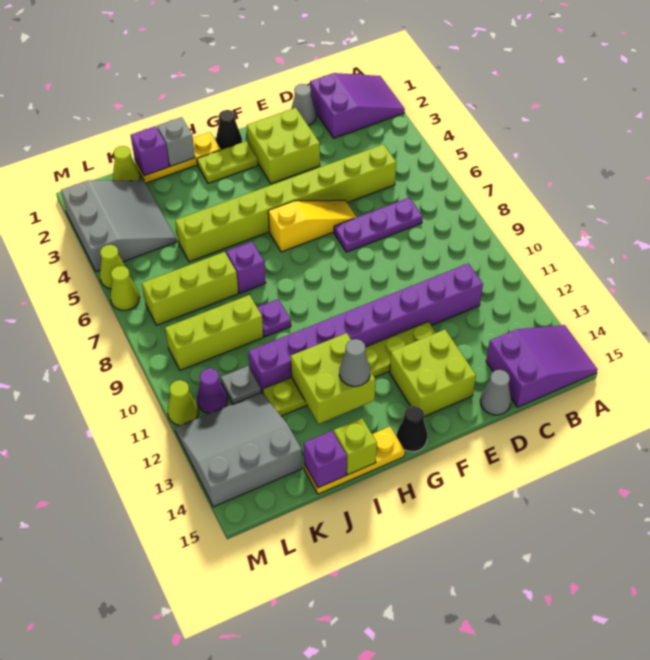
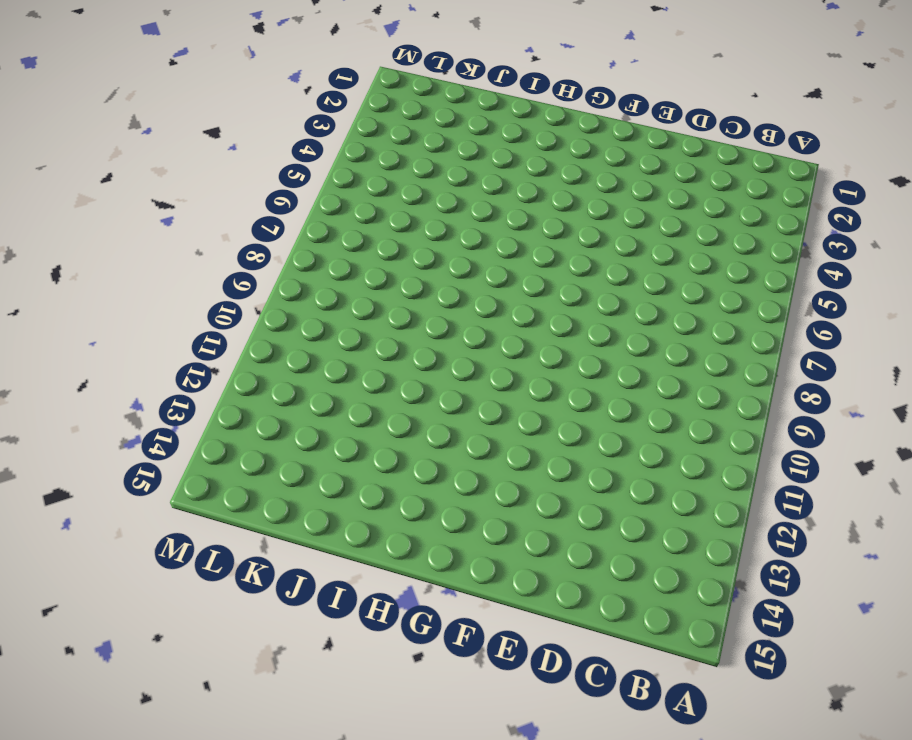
none -> purple slope A1:C2 level 1 top C
none -> purple slope A14:C15 level 1 top C
none -> lime brick C5:J5 level 1
none -> purple plate C7:E7 level 1

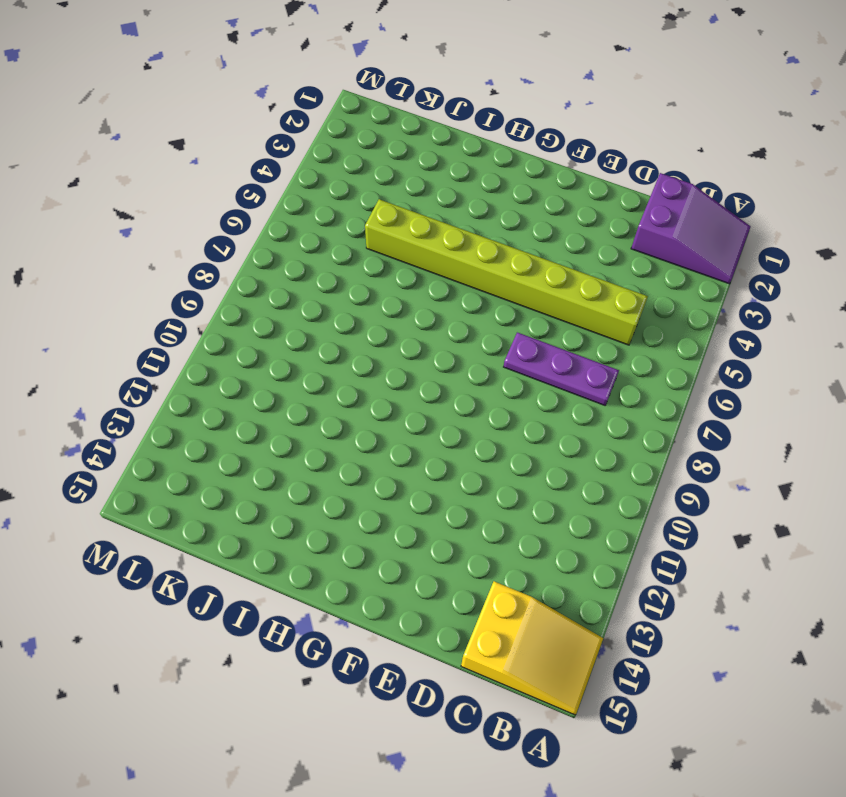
yellow slope A14:C15 level 1 top C -> purple slope A14:C15 level 1 top C
none -> purple brick C11:J11 level 1
none -> grey cone D1 level 1
none -> grey cone D15 level 1
none -> lime brick E2:F3 level 1

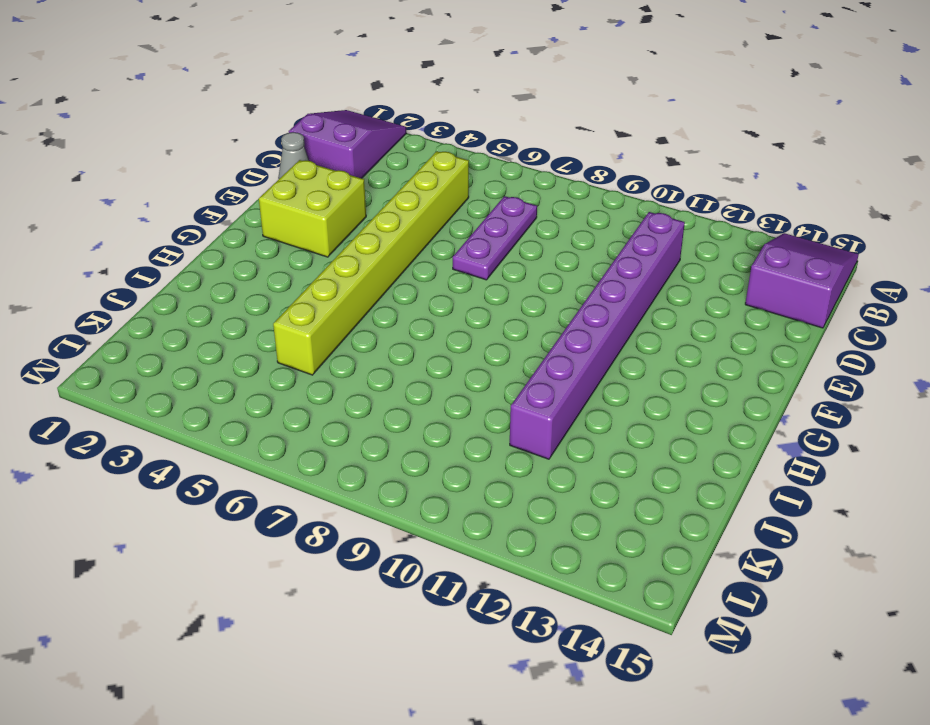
none -> grey cone D15 level 1
none -> yellow slope E6:G6 level 1 top G
none -> lime plate E12:J12 level 1
none -> lime brick E13:F14 level 1

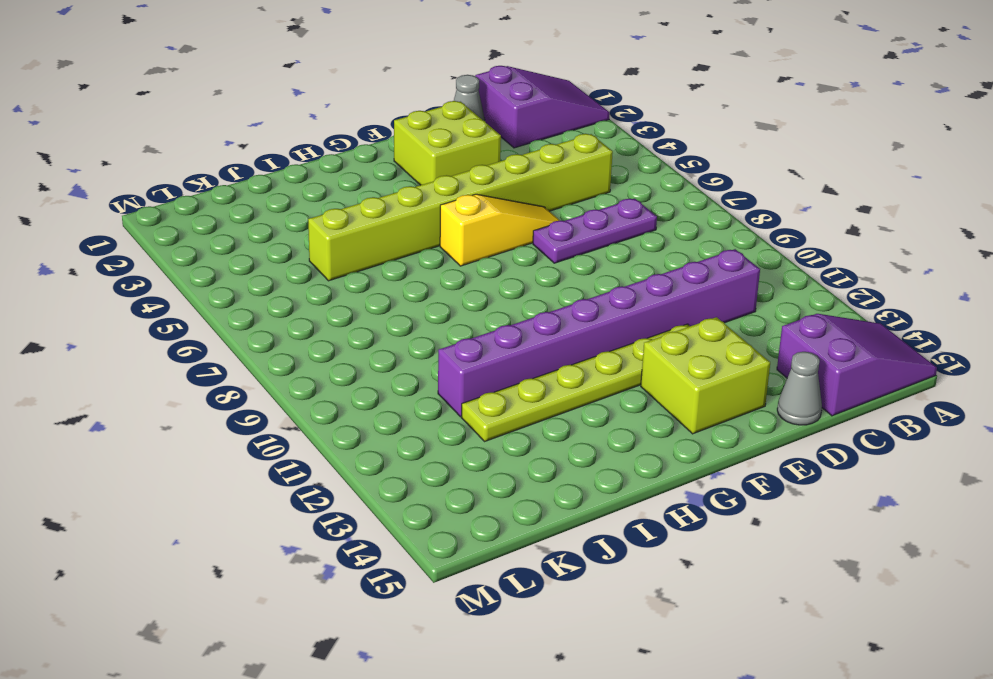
none -> black cone G1 level 1
none -> lime plate G2:H2 level 1
none -> black cone G15 level 1
none -> yellow plate H1:J1 level 1

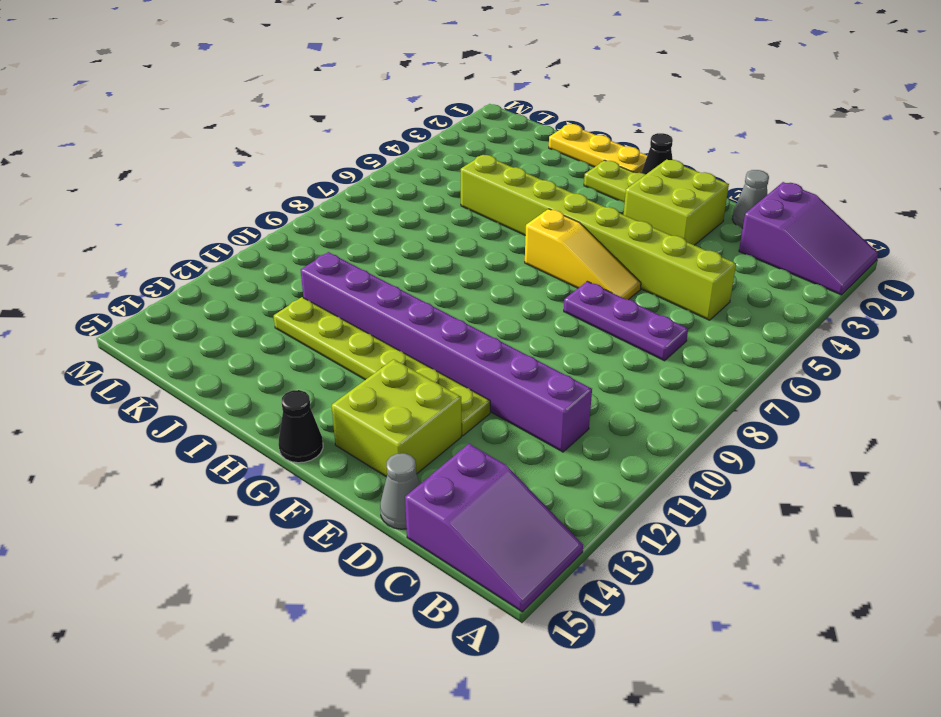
none -> yellow plate H15:J15 level 1
none -> purple brick I7 level 1
none -> purple plate I9 level 1
none -> lime brick J7:L7 level 1

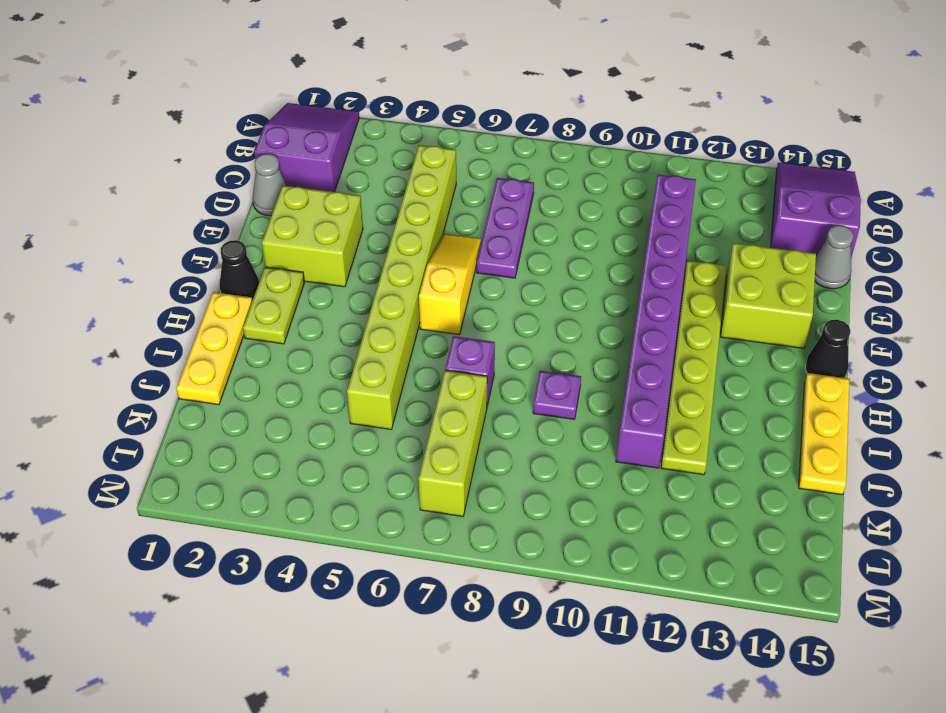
none -> lime brick J9:L9 level 1
none -> lime cone K1 level 1
none -> grey slope K2:M4 level 1 top M
none -> grey plate K11 level 1

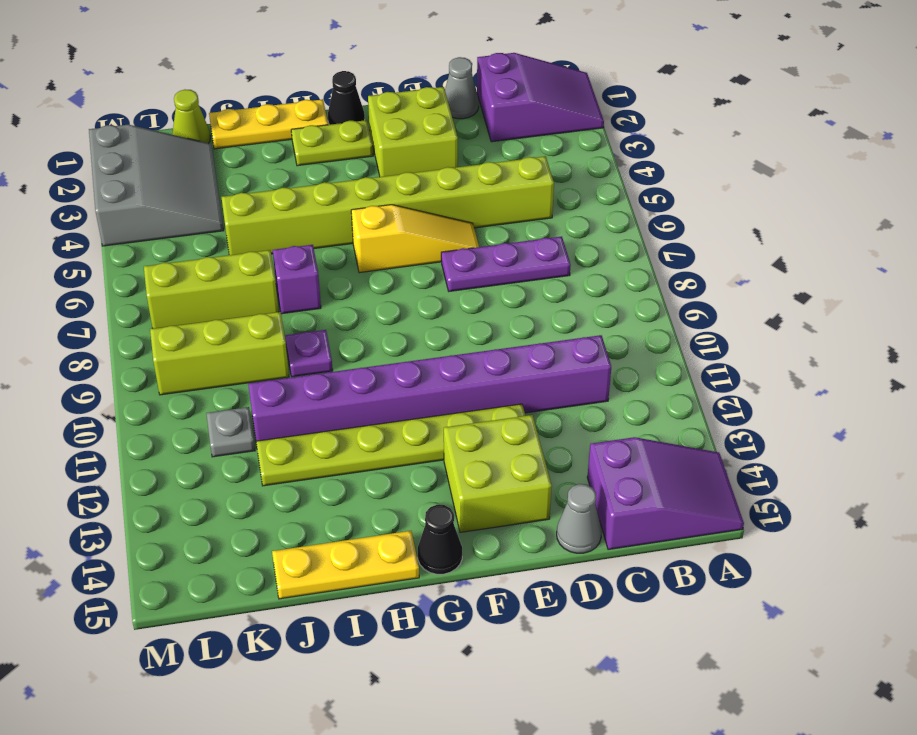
none -> grey slope K12:M14 level 1 top 14
none -> purple cone L11 level 1
none -> lime cone M5 level 1
none -> lime cone M6 level 1

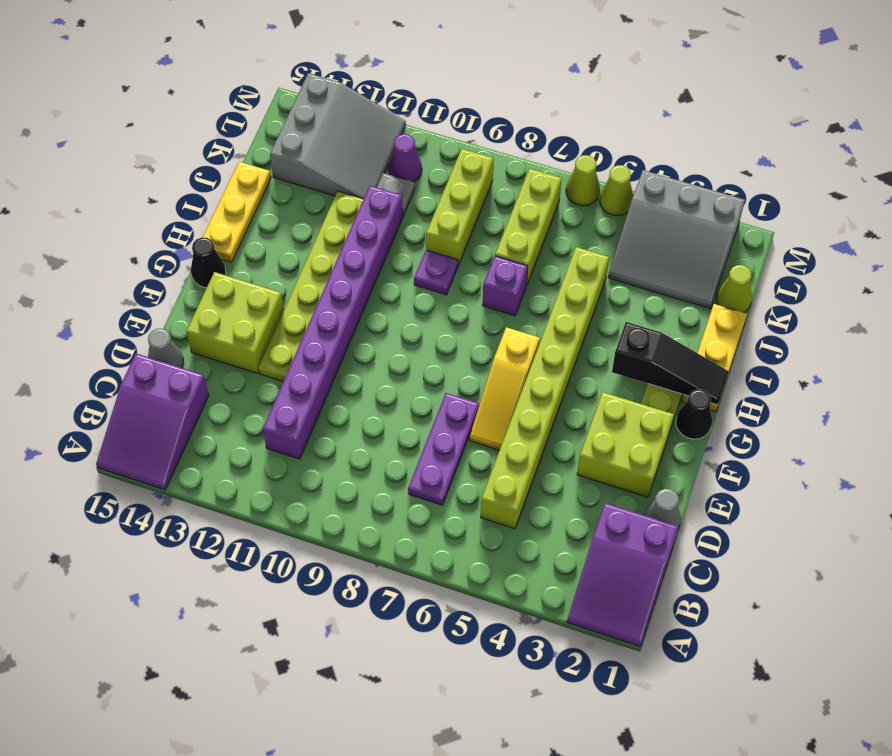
black slope H1:H3 level 2 top 3 -> none
none -> lime cone M11 level 1
none -> lime brick H12:I13 level 2
none -> grey brick I1 level 2
none -> lime brick I15 level 2

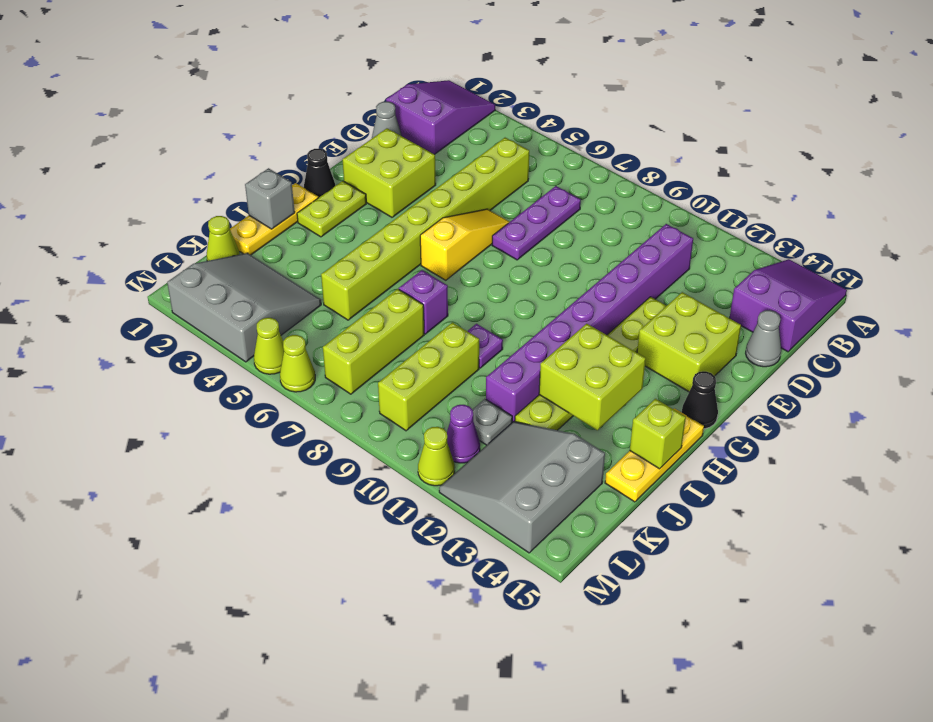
none -> purple brick J1 level 2
none -> purple brick J15 level 2
none -> grey cone H13 level 3

